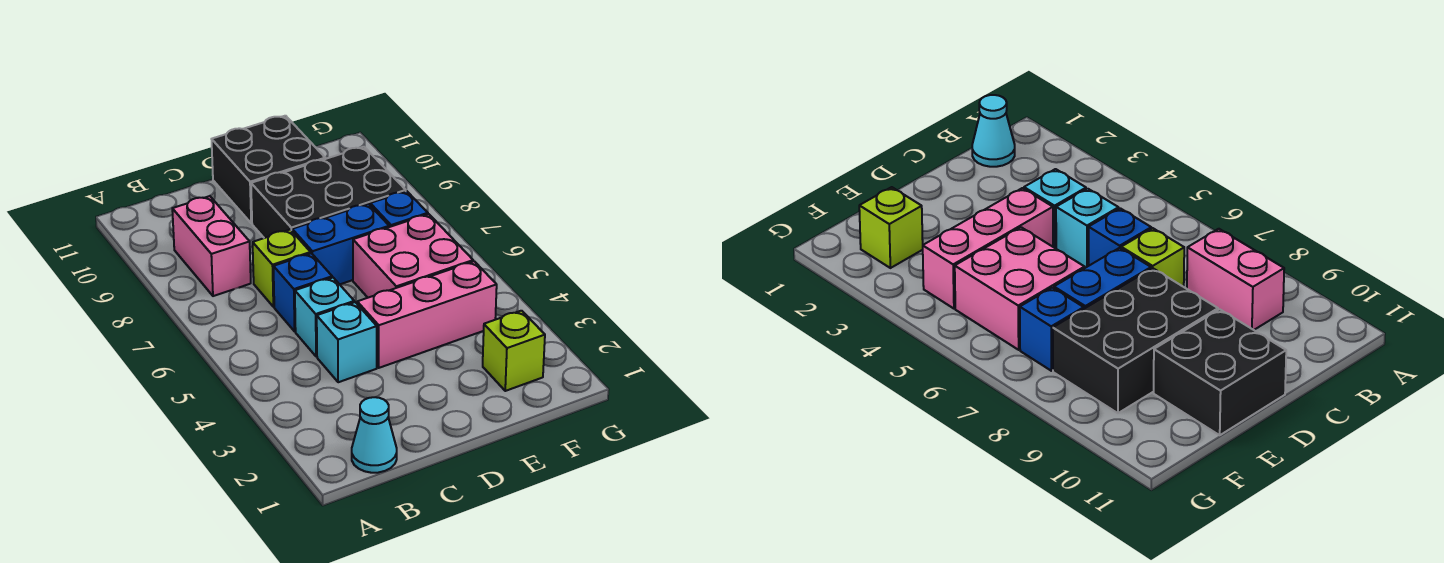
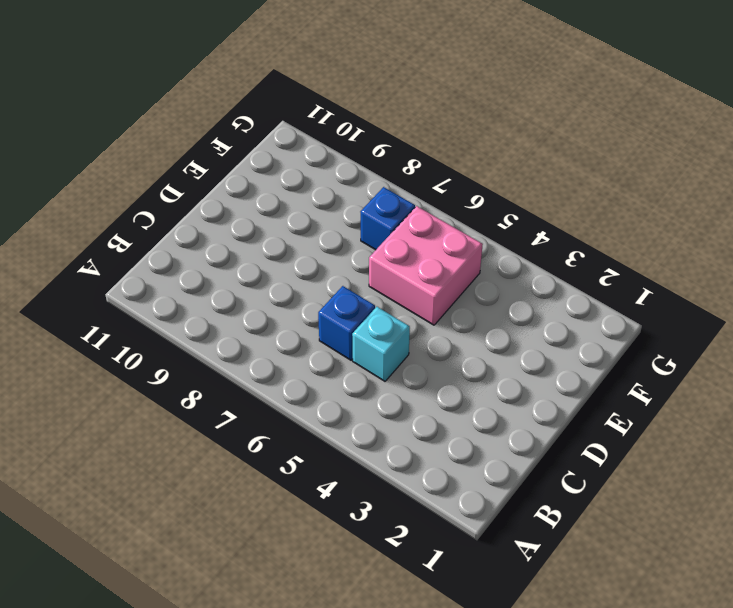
none -> cyan cone B1 level 1
none -> pink brick B8:B9 level 1
none -> cyan brick C4 level 1

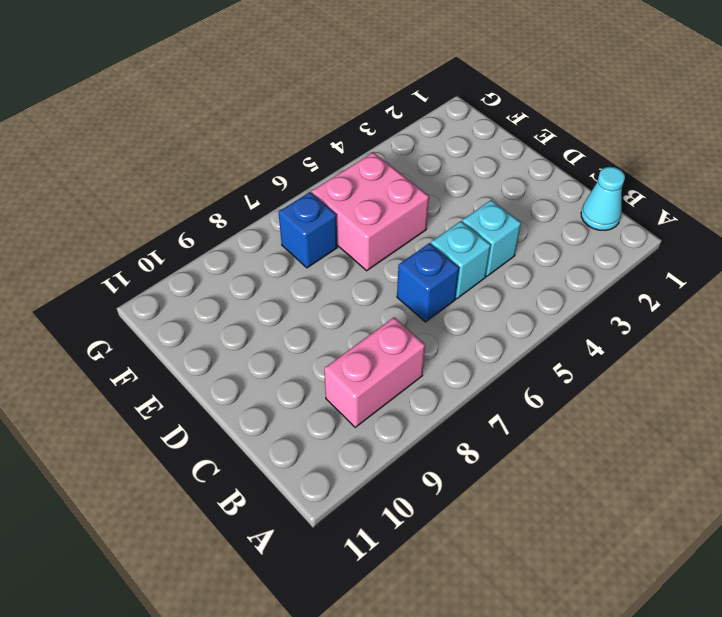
none -> lime brick C7 level 1
none -> pink brick D4:F4 level 1
none -> blue brick D7:E7 level 1

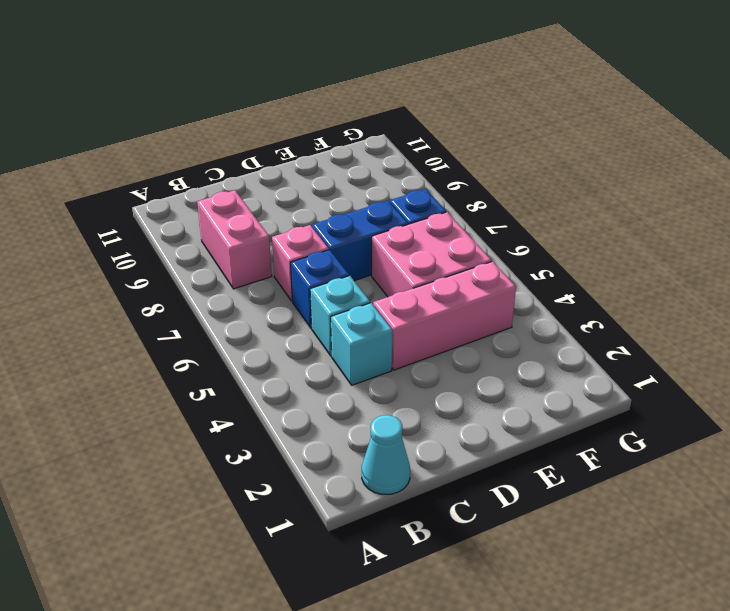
pink brick C7 level 1 -> lime brick C7 level 1
none -> black brick D8:F9 level 1
none -> black brick D10:E11 level 1
none -> lime brick F2 level 1

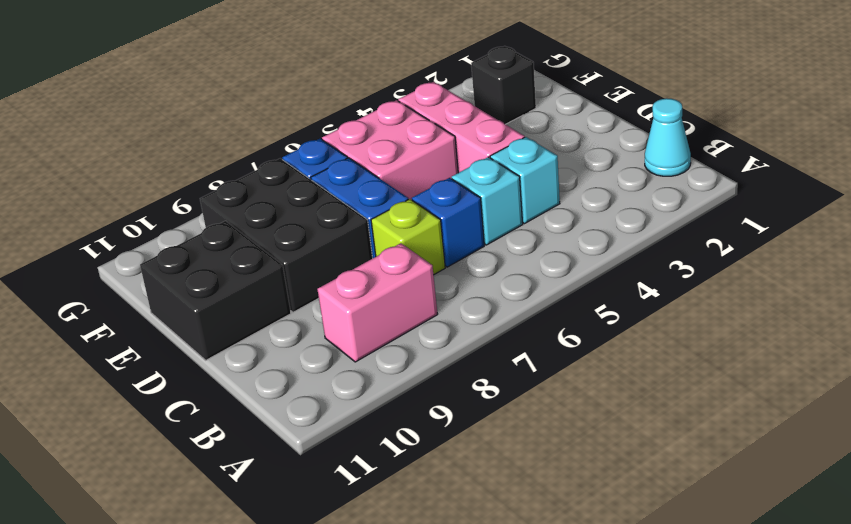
black brick F2 level 1 -> lime brick F2 level 1

